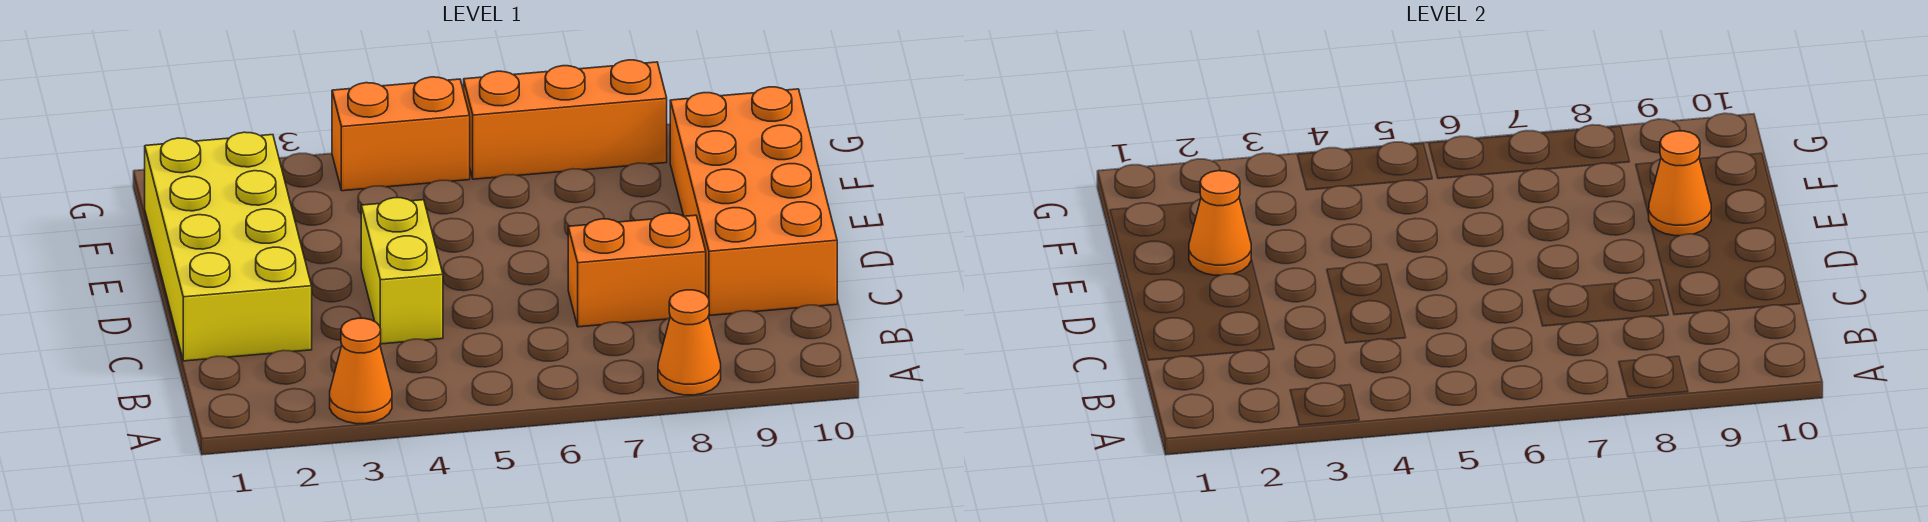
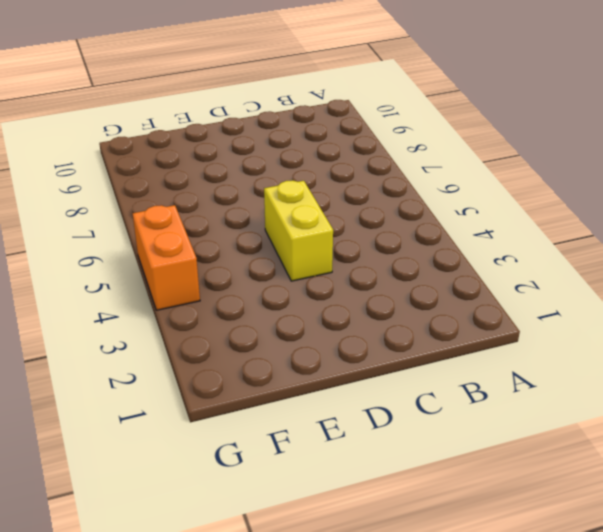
yellow brick D4:D5 level 1 -> yellow brick C4:D4 level 1
none -> orange cone A3 level 1
none -> orange cone A8 level 1

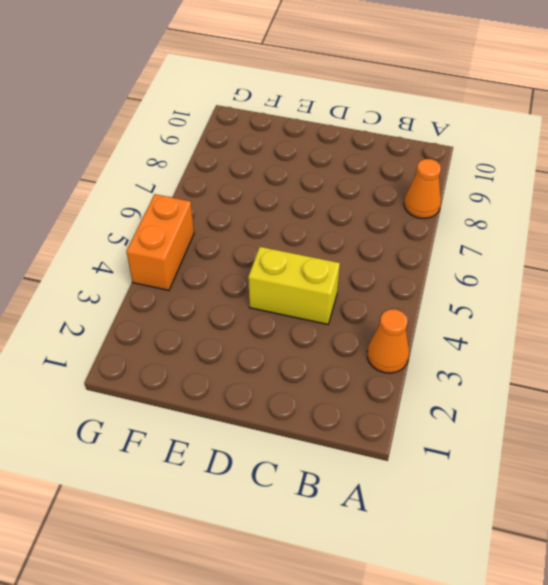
none -> yellow brick C1:F2 level 1
none -> orange brick C7:C8 level 1

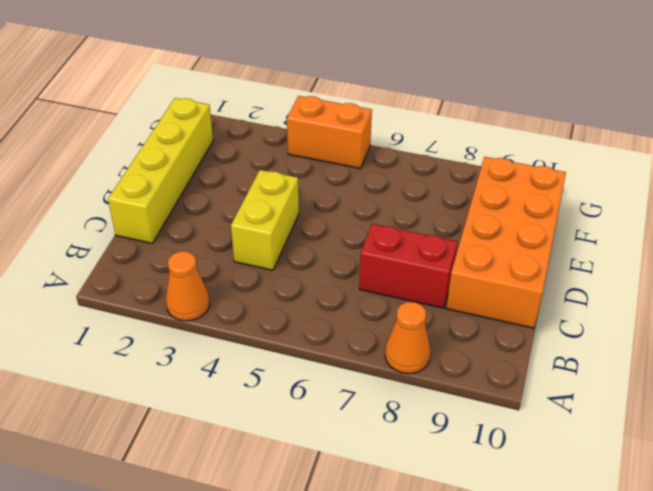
yellow brick C1:F1 level 1 -> yellow brick C1:F2 level 1
red brick C7:C8 level 1 -> orange brick C7:C8 level 1
none -> orange brick G6:G8 level 1
none -> orange cone E2 level 2

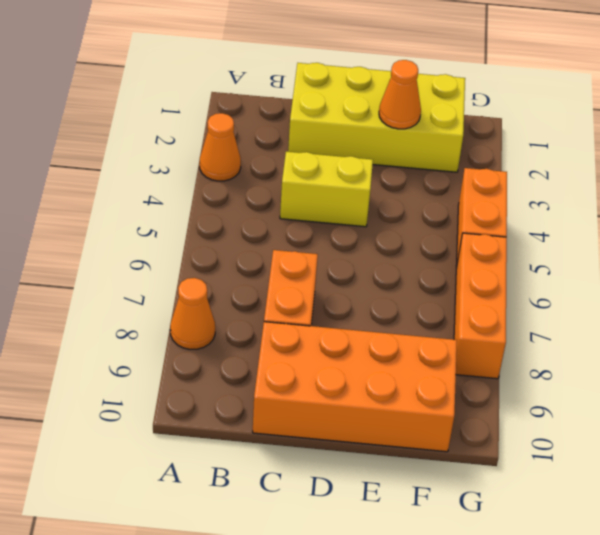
none -> orange cone E9 level 2

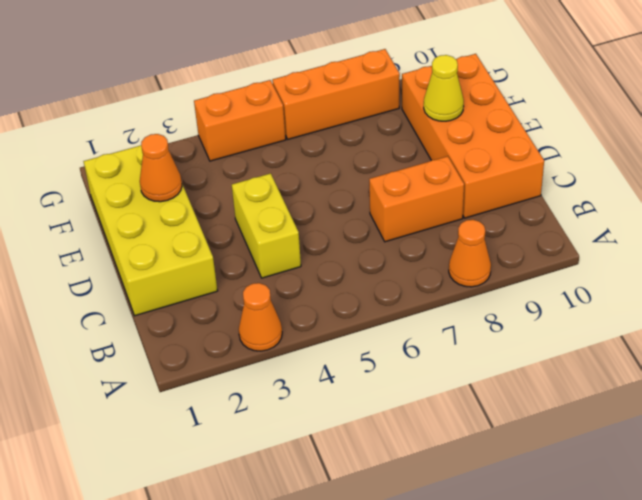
yellow cone E9 level 2 -> orange cone E9 level 2

